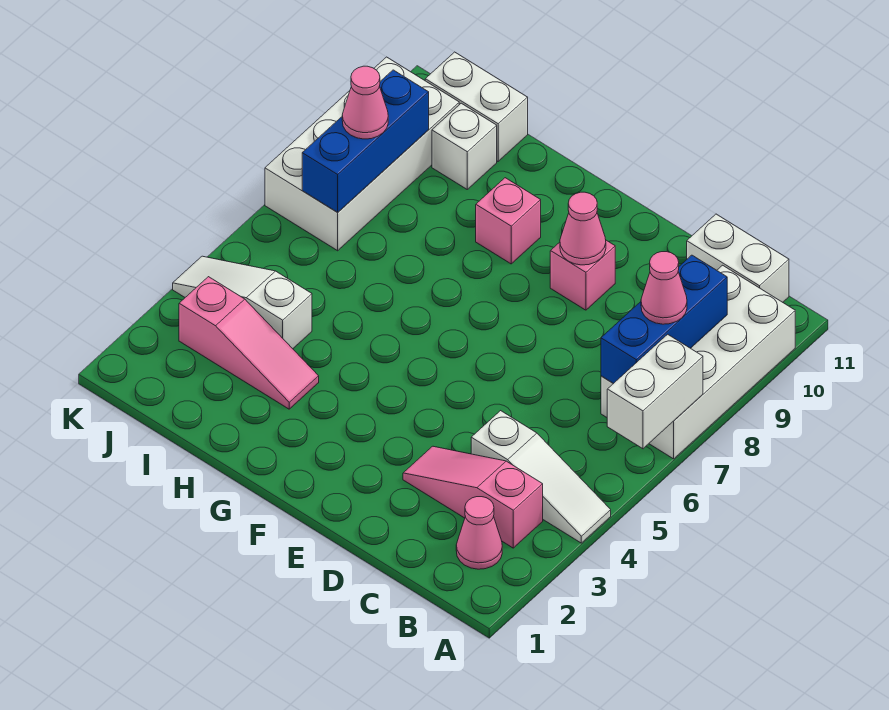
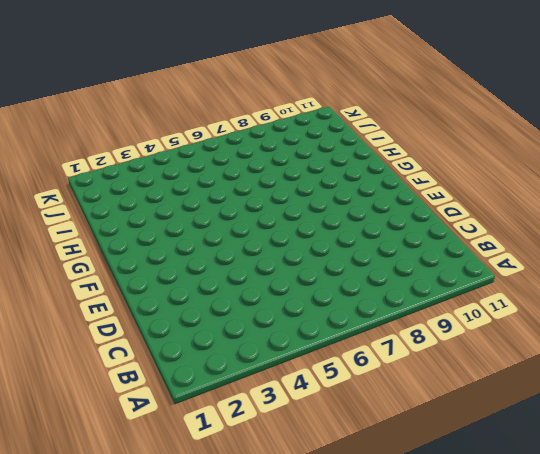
none -> white slope A4:C4 level 1 top C
none -> white brick A7:B10 level 1
none -> pink cone B2 level 1

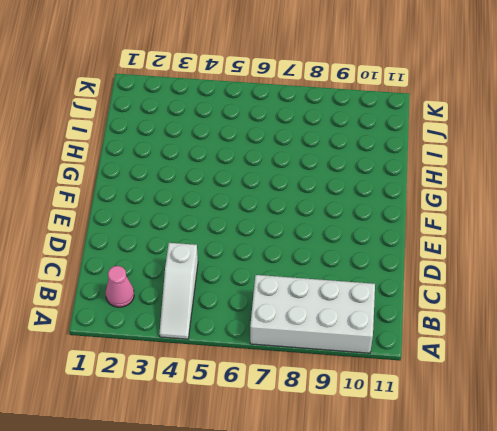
none -> pink slope B3:D3 level 1 top B
none -> white brick B11:C11 level 1
none -> pink brick E9 level 1

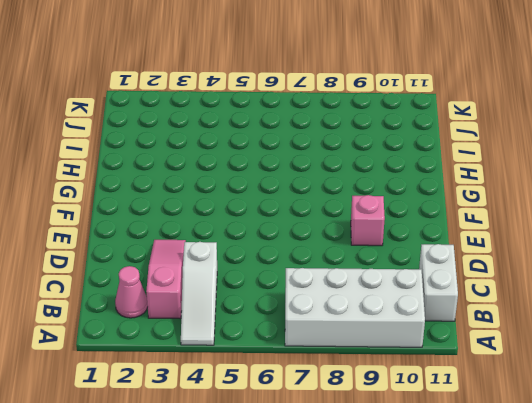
none -> pink brick G9 level 1
none -> pink slope H3:J3 level 1 top J
none -> white slope I4:K4 level 1 top I

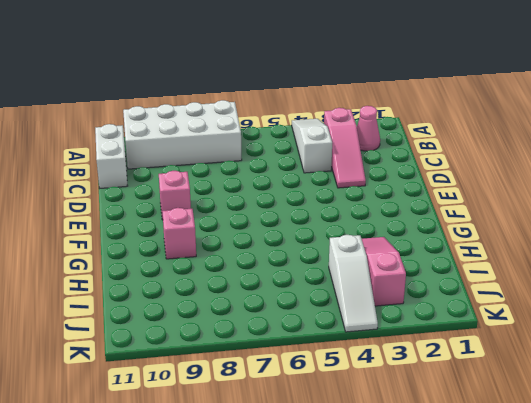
none -> white brick I10 level 1
none -> white brick I11:J11 level 1
none -> white brick J7:K10 level 1

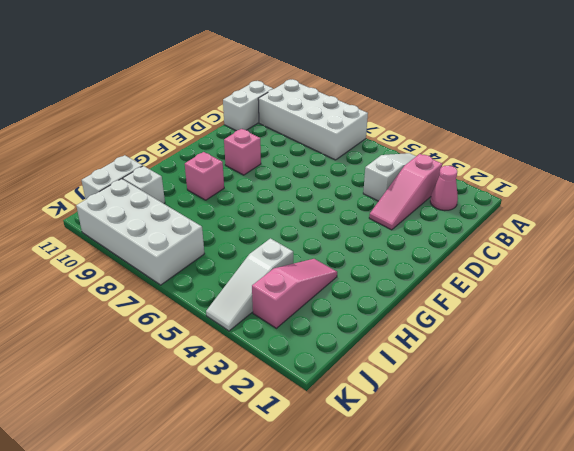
none -> white brick A6:A7 level 2
none -> blue brick B7:B9 level 2
none -> pink cone E9 level 2

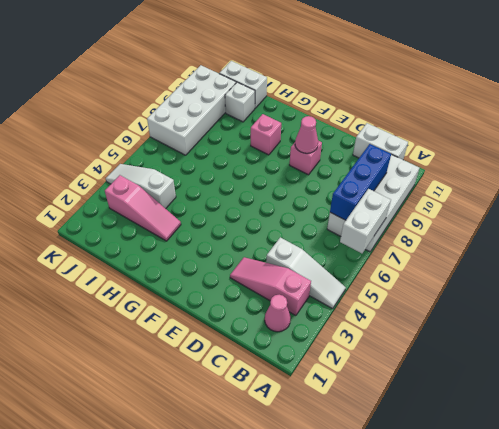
none -> blue brick J7:J9 level 2
none -> pink cone B8 level 3
none -> pink cone J8 level 3

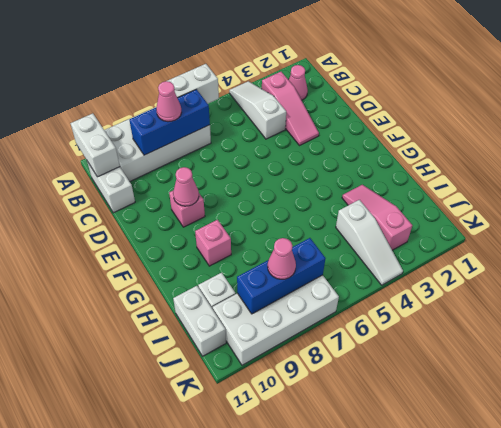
white brick A11:B11 level 2 -> none

